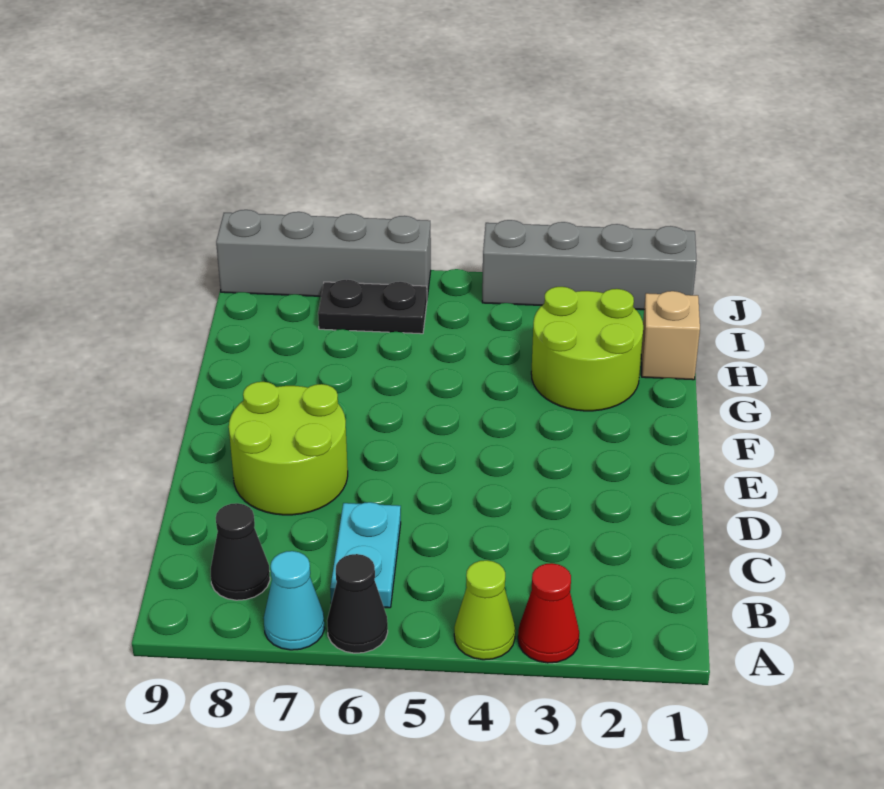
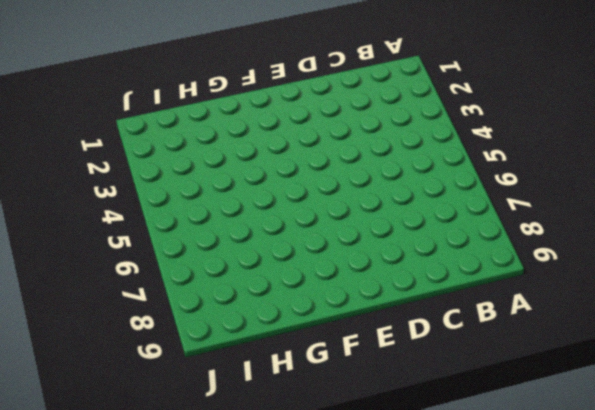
none -> red cone A3 level 1
none -> lime cone A4 level 1
none -> black cone A6 level 1

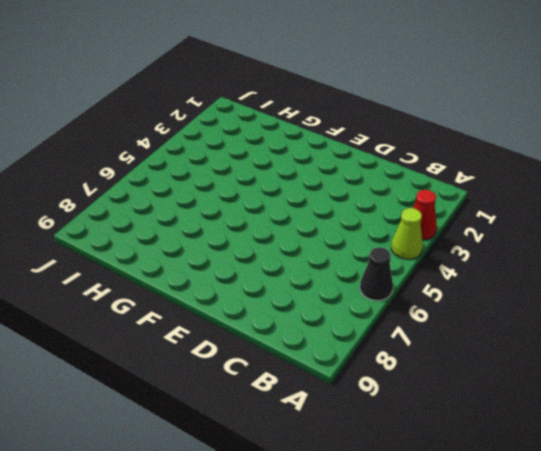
none -> cyan cone A7 level 1
none -> cyan plate B6:C6 level 1
none -> black cone B8 level 1

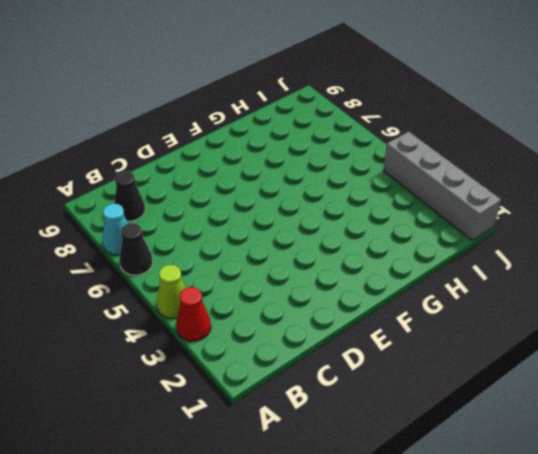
none -> cyan plate B6:C6 level 1
none -> lime round brick D7:E8 level 1
none -> lime round brick G2:H3 level 1

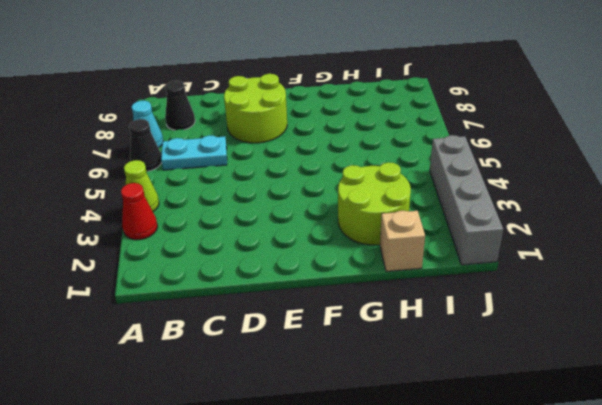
none -> black plate I6:I7 level 1
none -> grey brick J6:J9 level 1

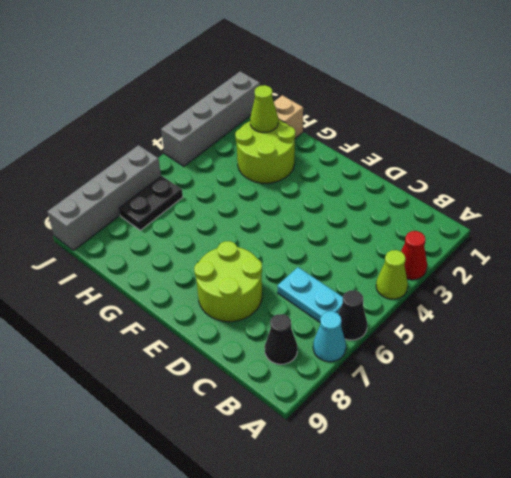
lime cone H2 level 2 -> none

